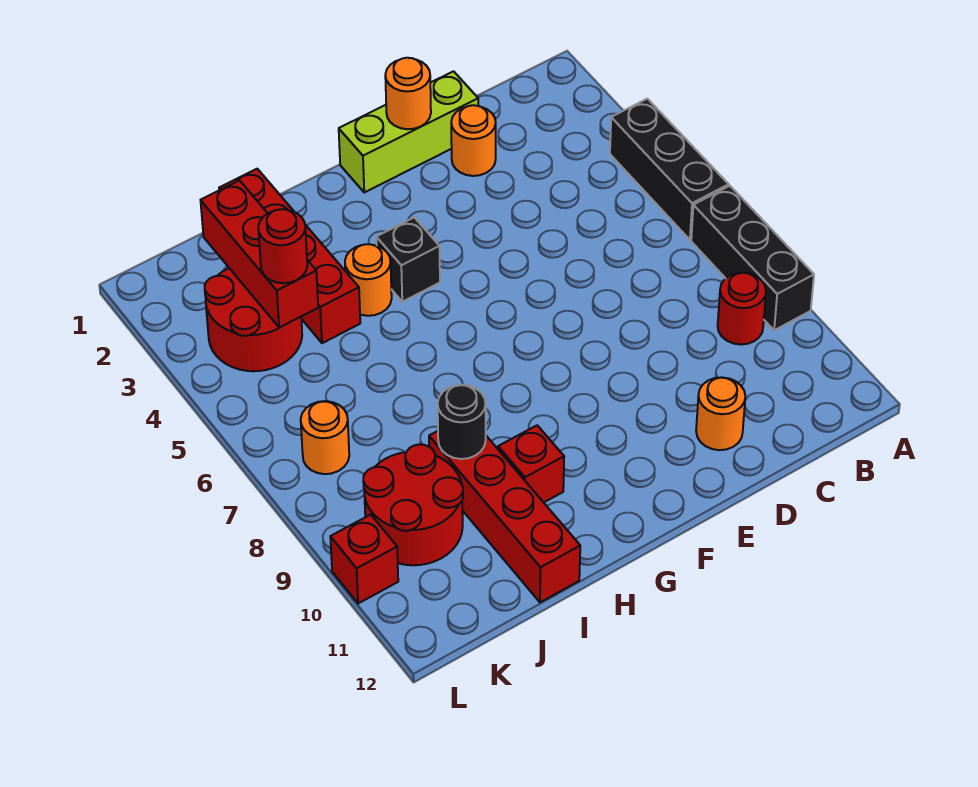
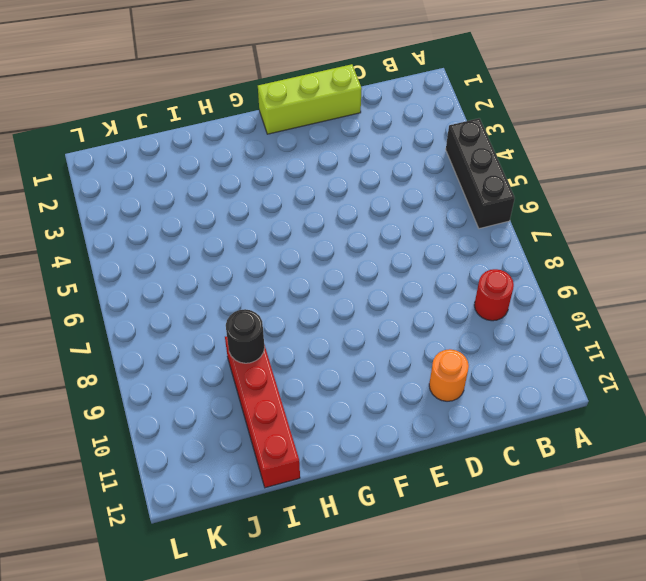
none -> black brick A7:A9 level 1
none -> orange round brick D2 level 1
none -> black brick G4 level 1

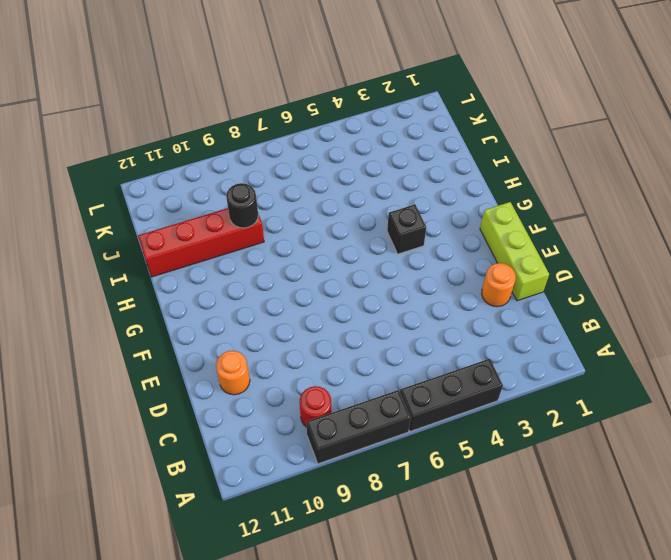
none -> orange round brick H4 level 1
none -> red brick H10 level 1
none -> red brick I1:I4 level 1

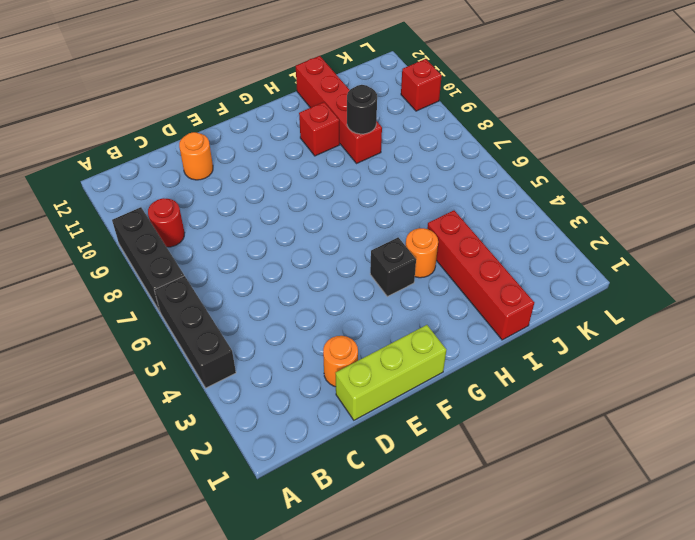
none -> red round brick J3:K4 level 1
none -> red round brick J9:K10 level 1
none -> orange round brick K7 level 1

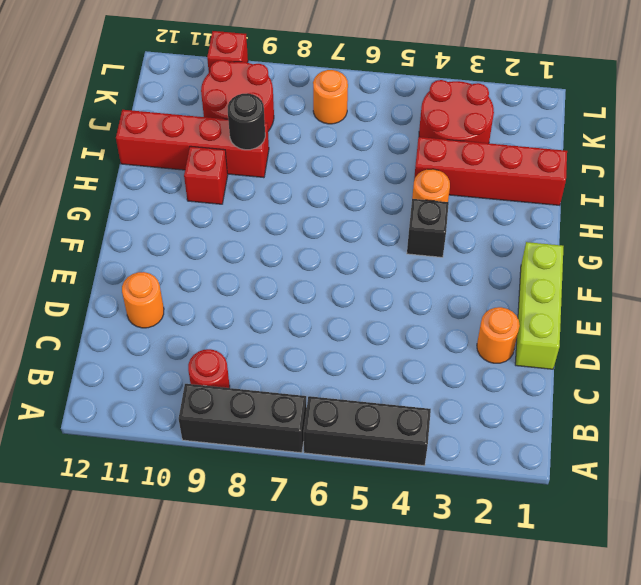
none -> orange round brick E1 level 2
none -> red brick J2:J4 level 2
none -> red round brick J4 level 3

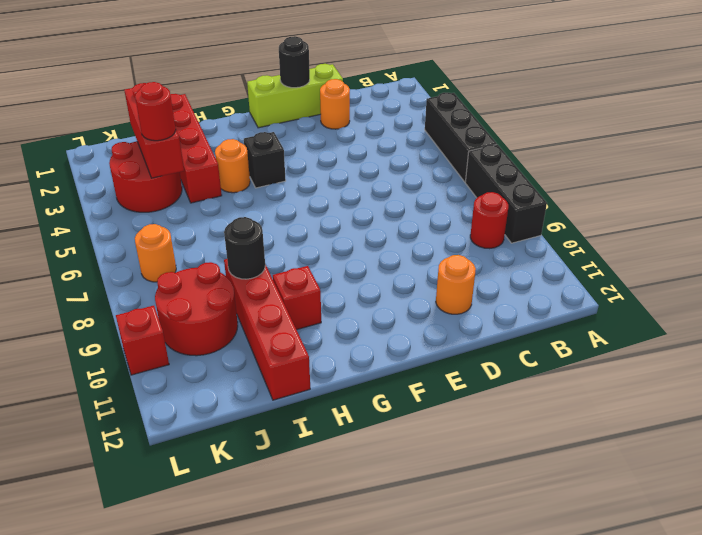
black round brick E1 level 2 -> orange round brick E1 level 2

